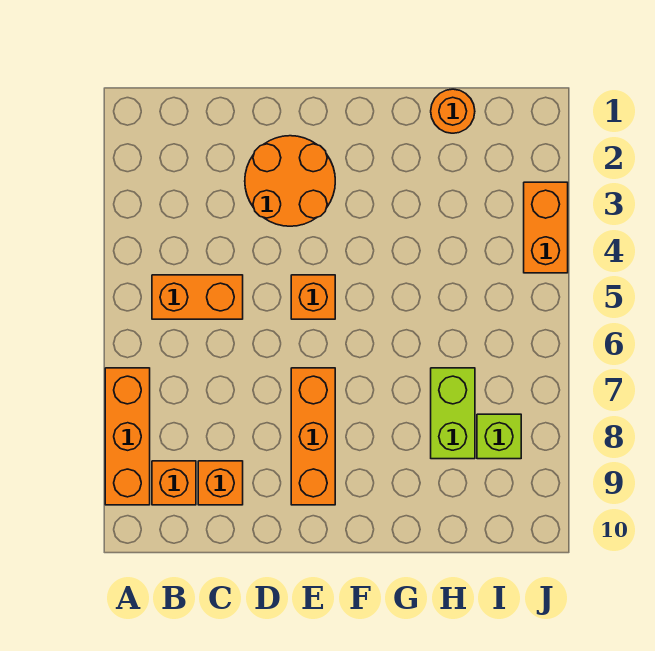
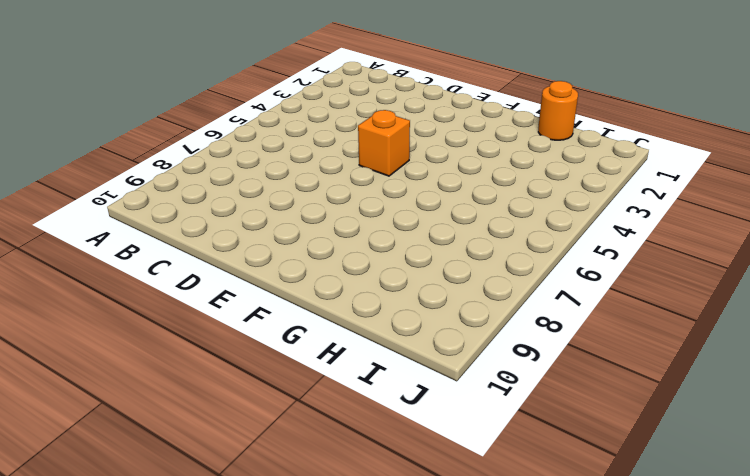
none -> orange brick A7:A9 level 1
none -> orange brick B5:C5 level 1

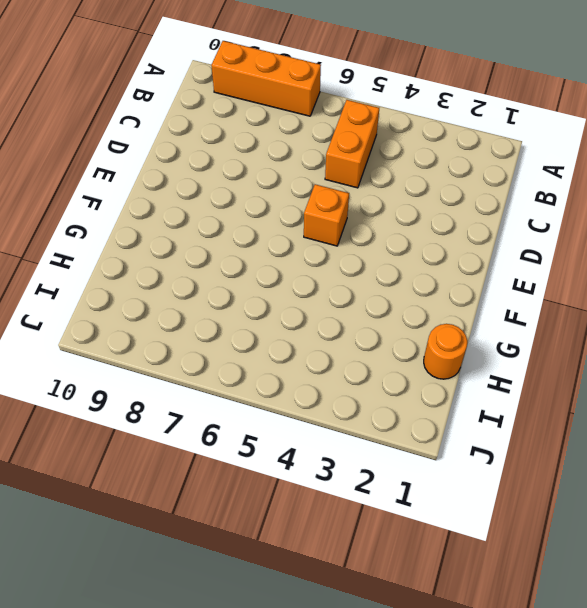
none -> orange brick B9 level 1
none -> orange brick C9 level 1

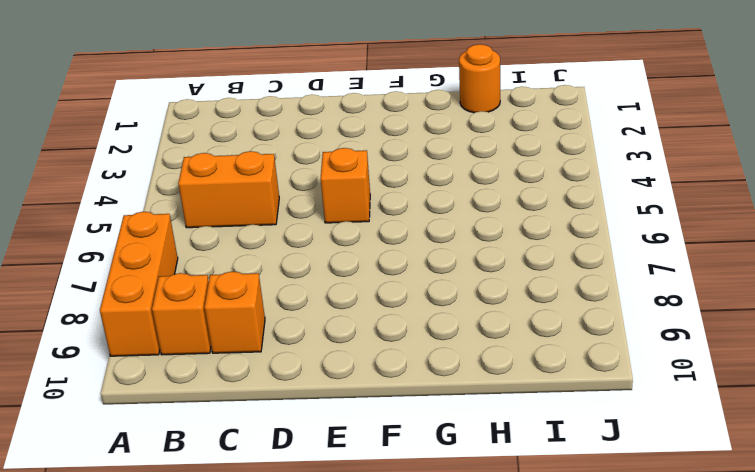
none -> orange round brick D2:E3 level 1
none -> orange brick E7:E9 level 1

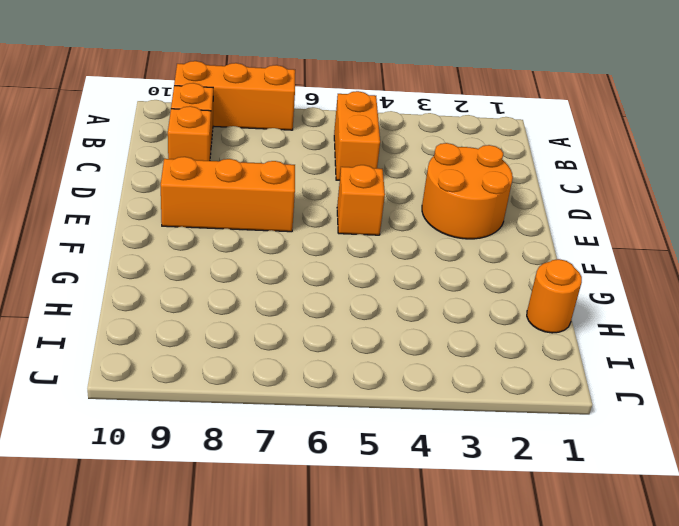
none -> lime brick H7:H8 level 1
none -> lime brick I8 level 1

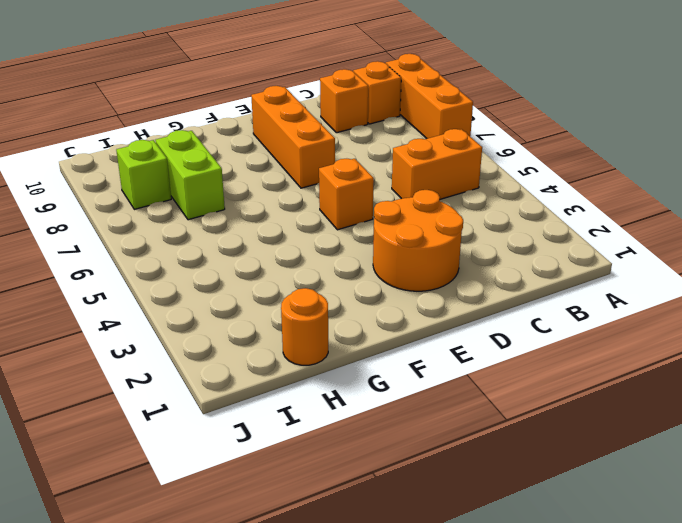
none -> orange brick J3:J4 level 1

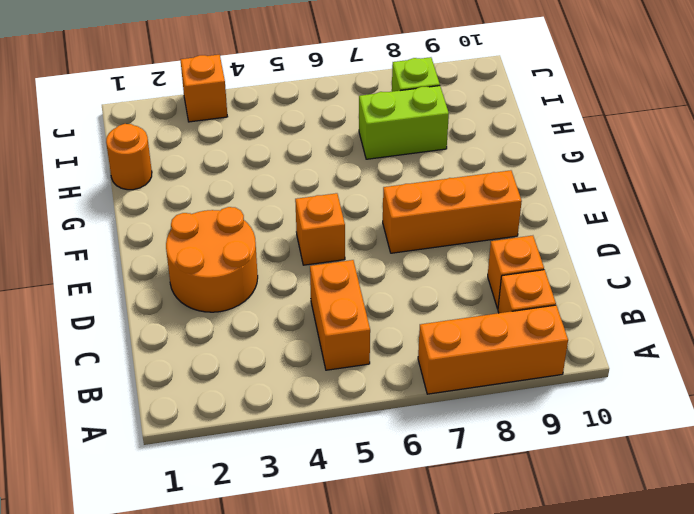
orange brick J3 level 1 -> orange brick J3:J4 level 1

